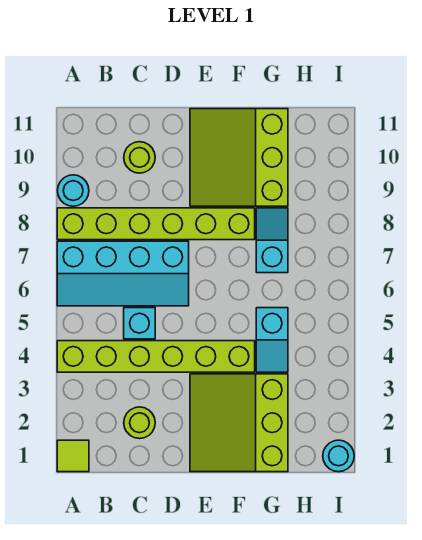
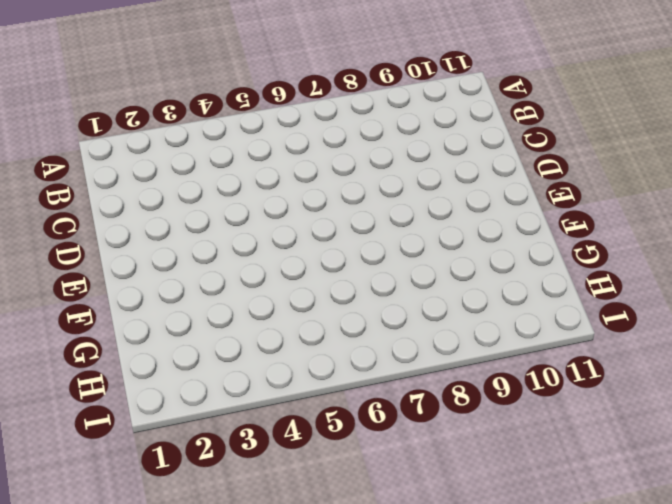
none -> lime tile A1 level 1
none -> lime brick A4:F4 level 1
none -> cyan slope A6:D7 level 1 top 7

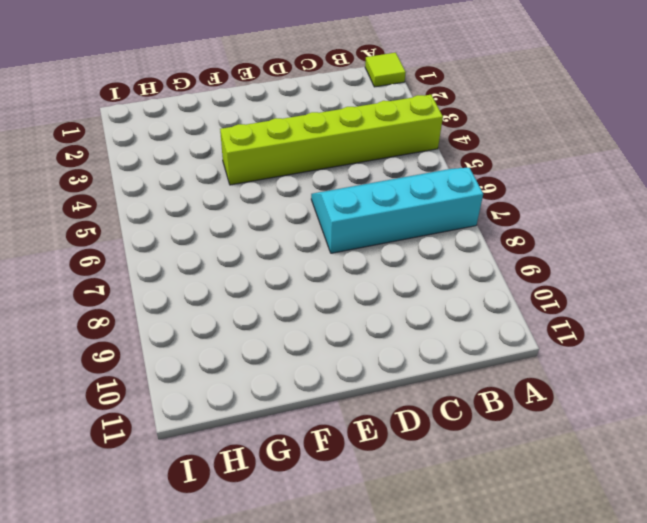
none -> lime brick A8:F8 level 1
none -> cyan round brick A9 level 1
none -> lime round brick C2 level 1

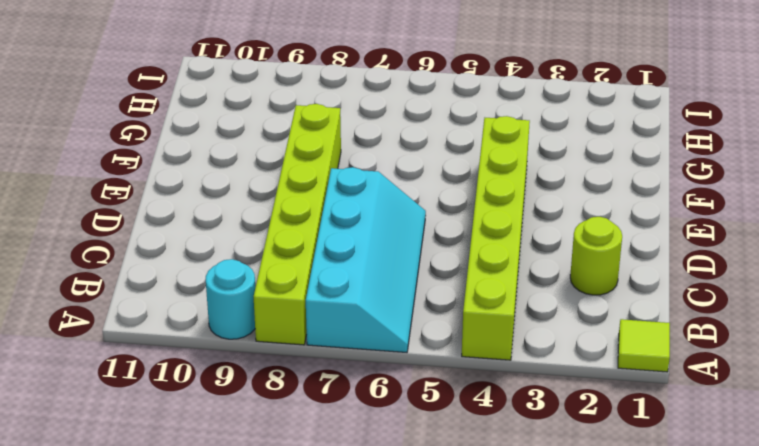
none -> cyan brick C5 level 1
none -> lime round brick C10 level 1
none -> lime slope E1:G3 level 1 top G

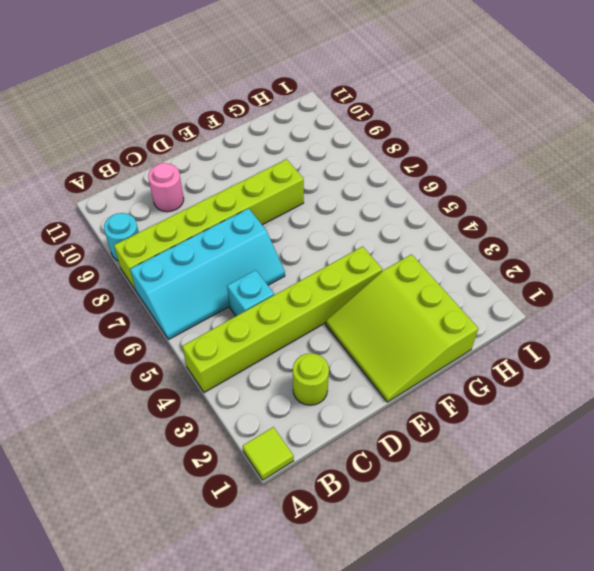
pink round brick C10 level 1 -> lime round brick C10 level 1
none -> lime slope E9:G11 level 1 top G
none -> cyan slope G4:G5 level 1 top 5
none -> cyan slope G7:G8 level 1 top 7

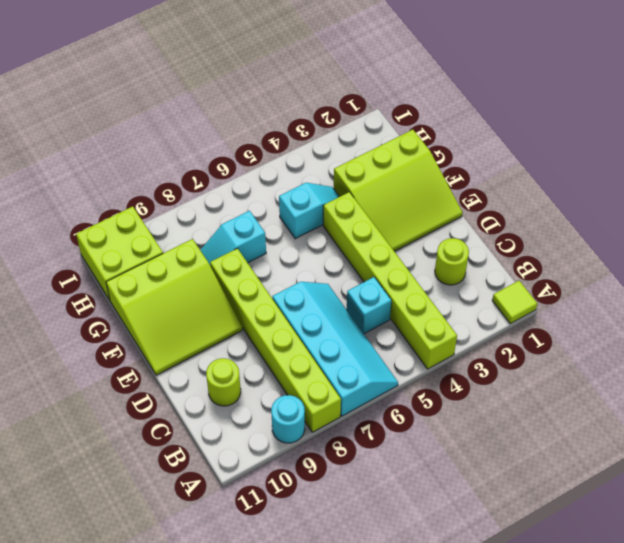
lime brick H10:I11 level 1 -> none
none -> cyan round brick I1 level 1

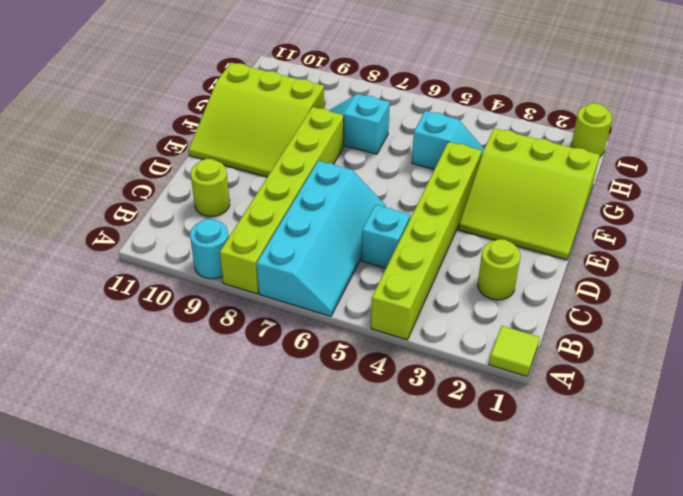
lime round brick I1 level 1 -> cyan round brick I1 level 1

